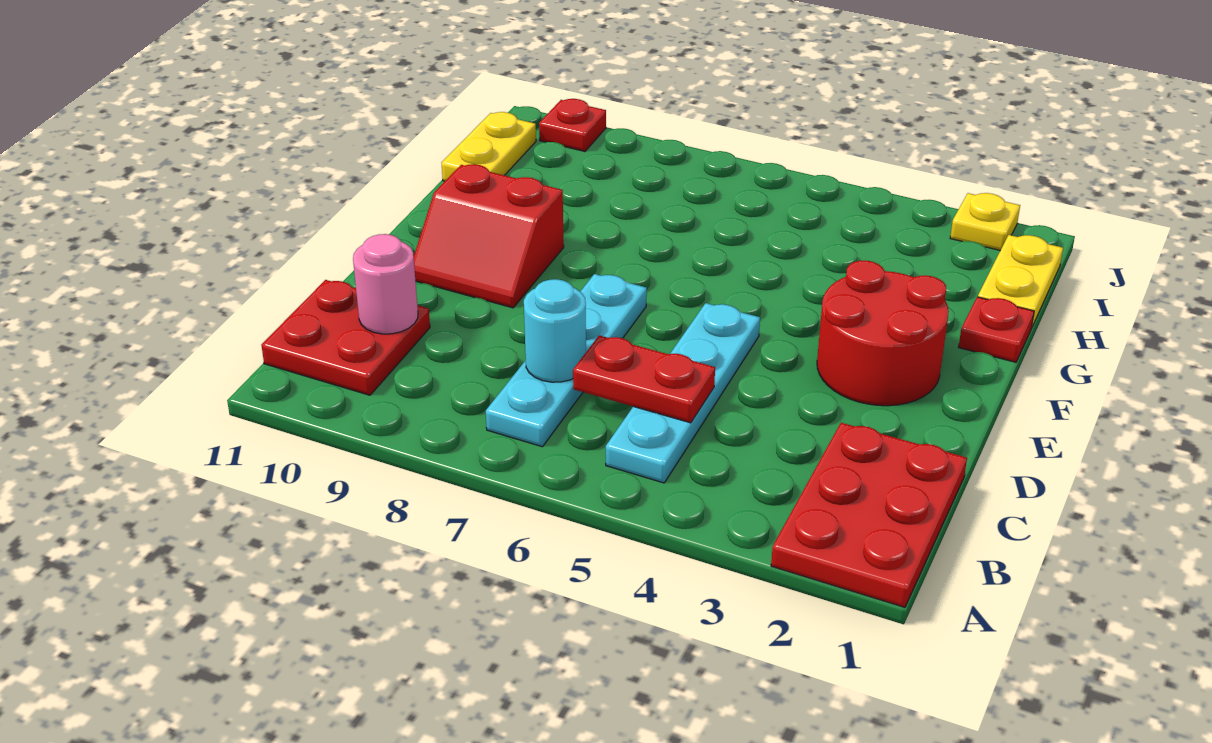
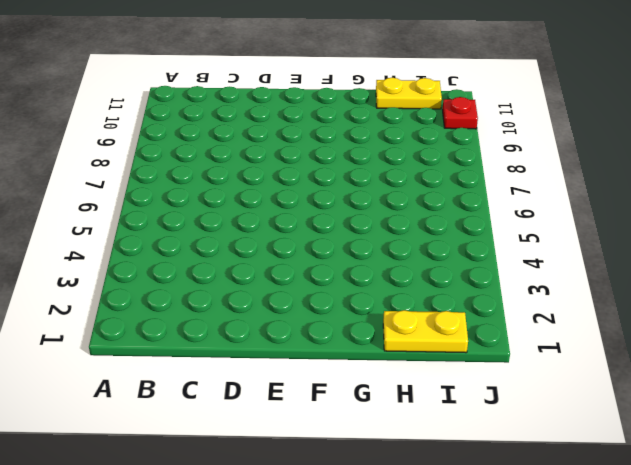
none -> red plate A1:C2 level 1
none -> cyan plate B5:E5 level 1
none -> cyan plate B7:E7 level 1

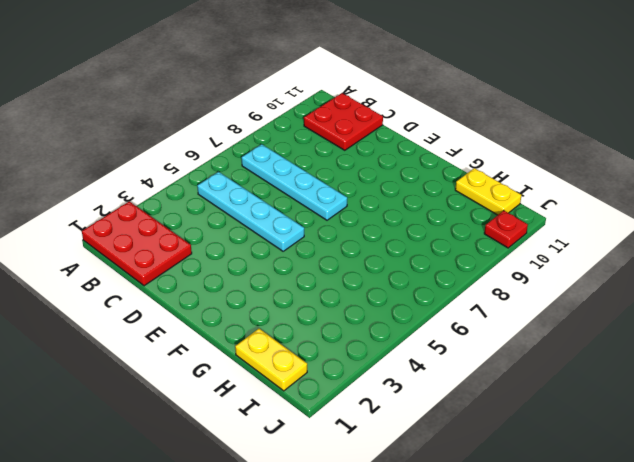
none -> red round brick E2:F3 level 1
none -> red slope E9:F10 level 1 top F
none -> red plate G1 level 1

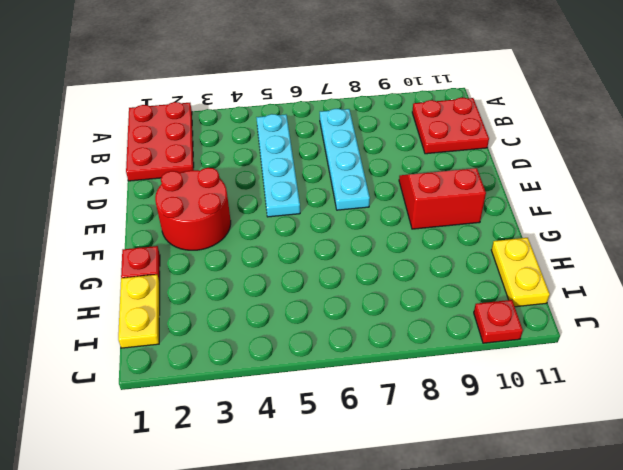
none -> yellow plate J2 level 1
none -> red plate C5:C6 level 2
none -> cyan round brick C7 level 2

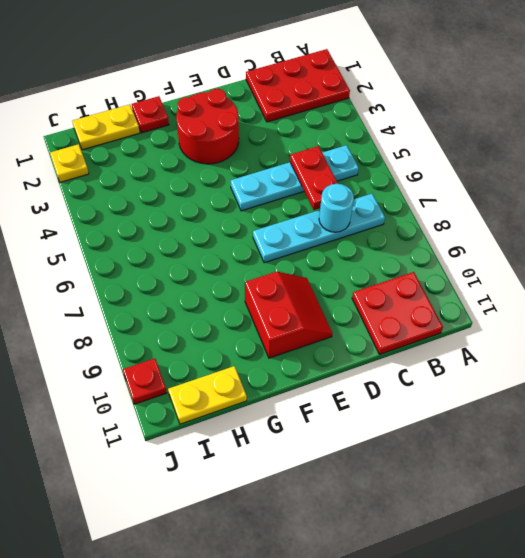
none -> pink round brick C10 level 2

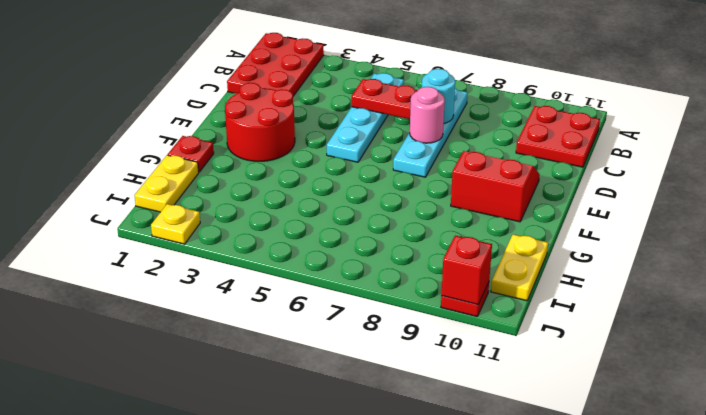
pink round brick D7 level 2 -> pink round brick C10 level 2
red brick J10 level 2 -> none

